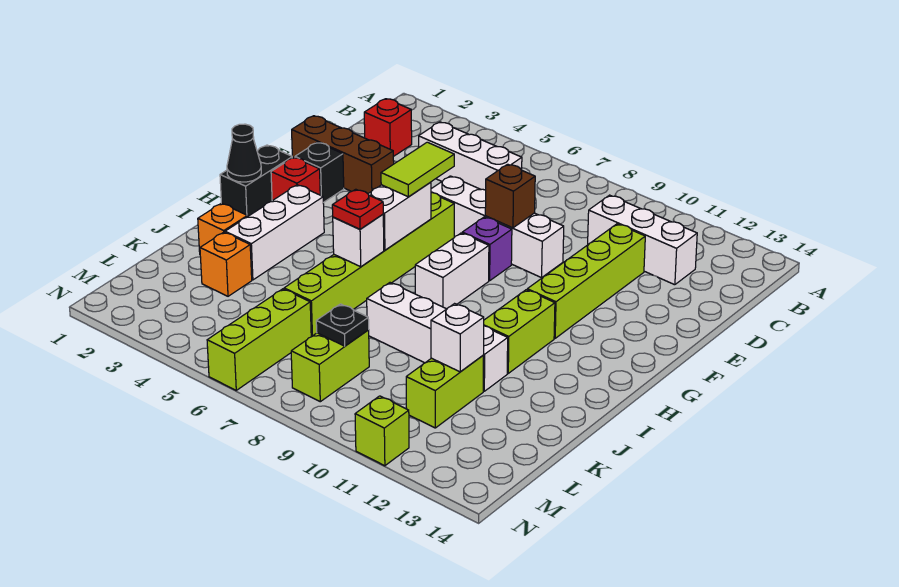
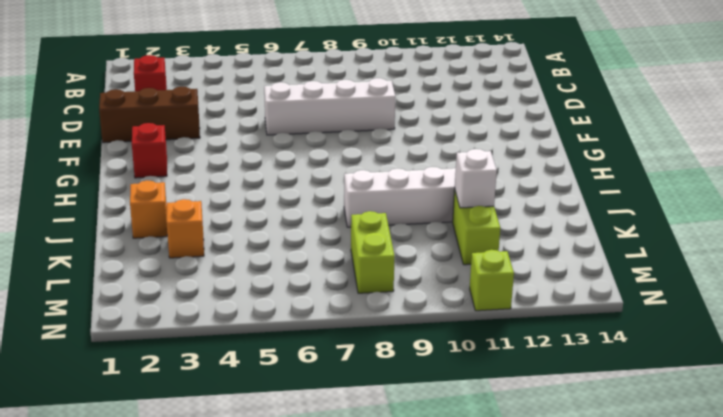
none -> white brick C4:C6 level 1
none -> white brick C10:C12 level 1
none -> lime brick D11:G11 level 1

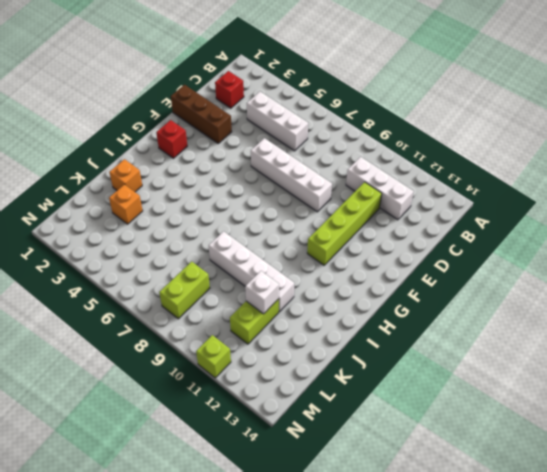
none -> black brick F2 level 1
none -> lime brick F6:K6 level 1
none -> purple brick F8 level 1

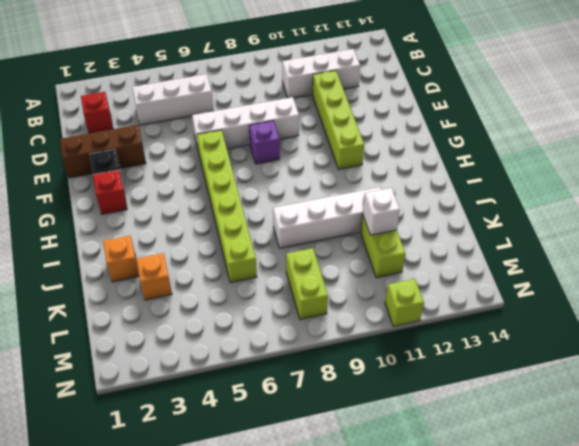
none -> black brick G1:H1 level 1
none -> white brick G8:H8 level 1
none -> white brick H3:J3 level 1

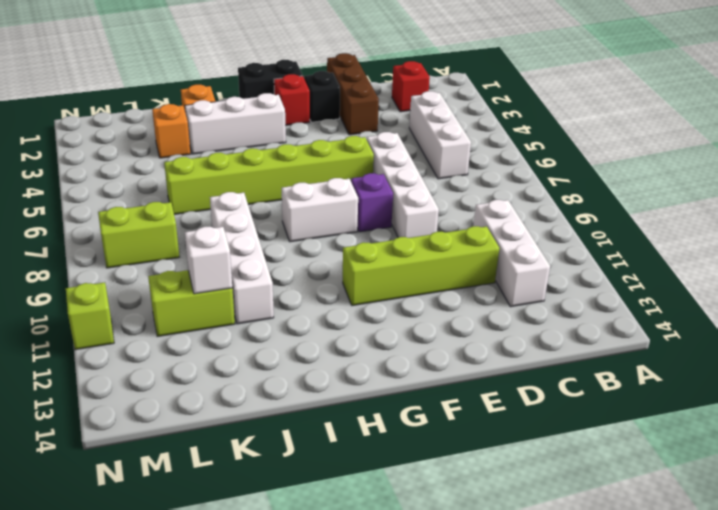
none -> lime brick H11:I11 level 1
none -> lime brick L6:N6 level 1
none -> brown brick E8 level 2

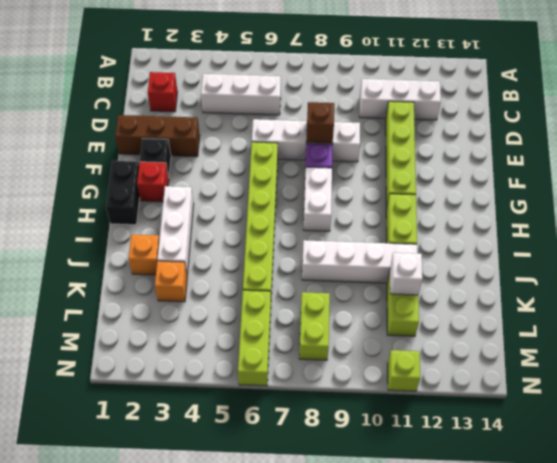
none -> white brick G6:H6 level 2
none -> black cone H1 level 2
none -> white brick I6 level 2

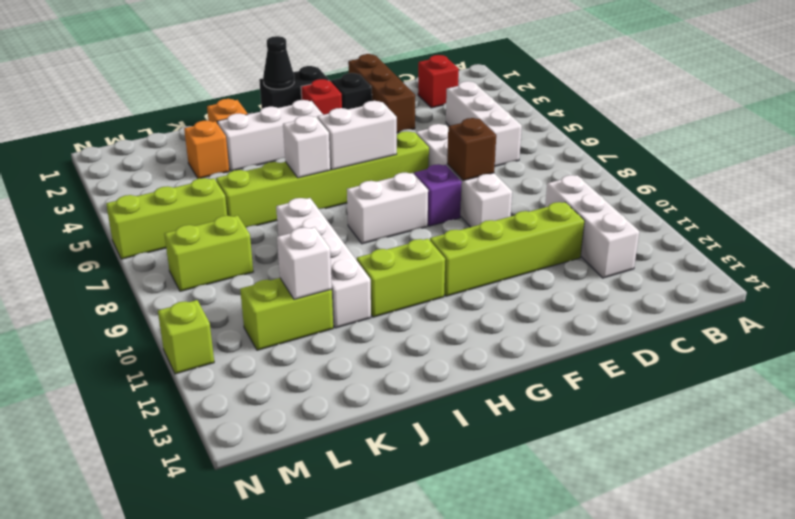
none -> black plate L8 level 2
none -> lime tile F6:G6 level 3
none -> red plate I6 level 3

